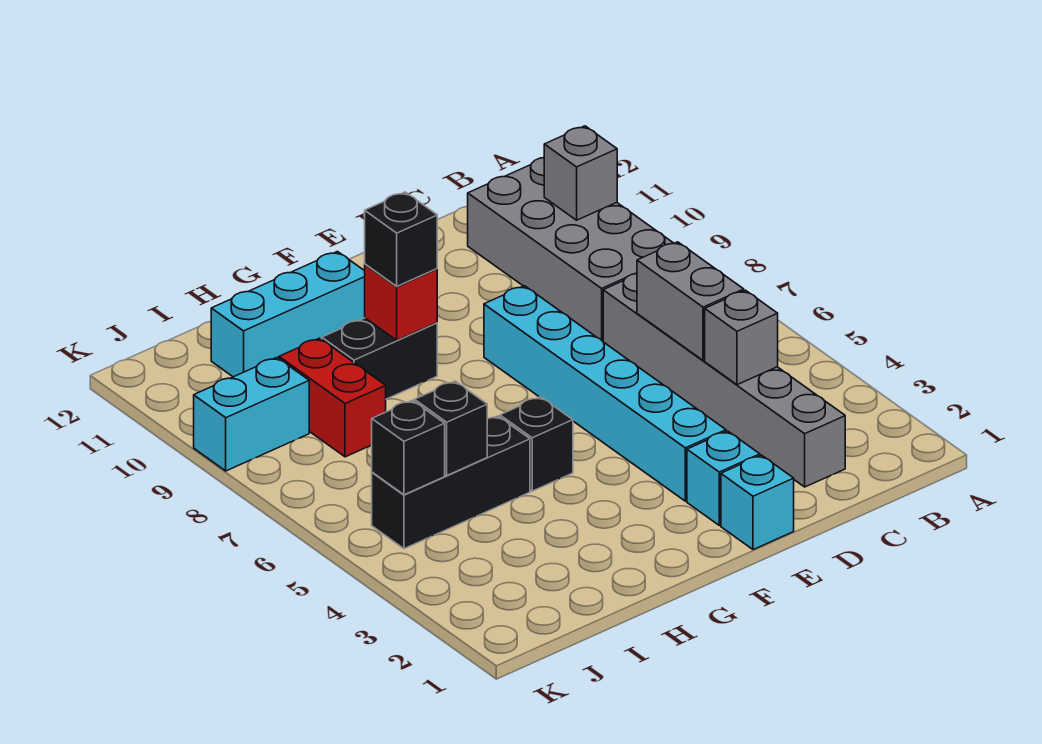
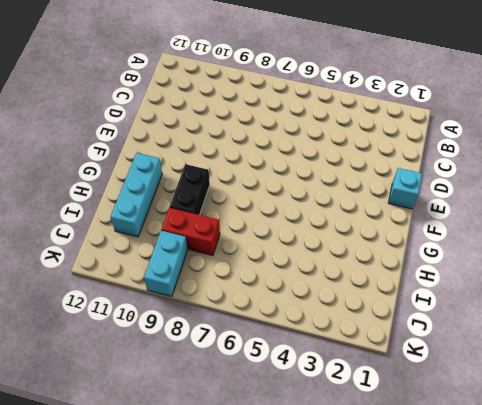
none -> grey brick B8:C11 level 1
none -> grey brick C2:C7 level 1
none -> cyan brick E2 level 1

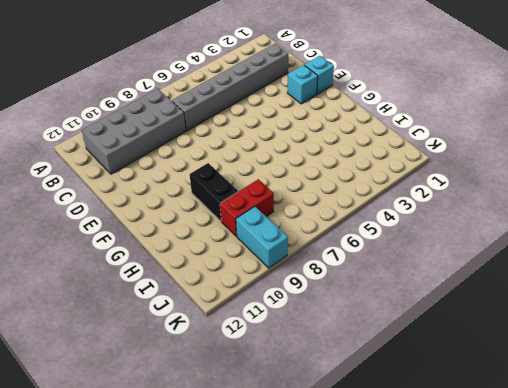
none -> cyan brick E3:E8 level 1
none -> black brick G5 level 1
none -> cyan brick G11:I11 level 1

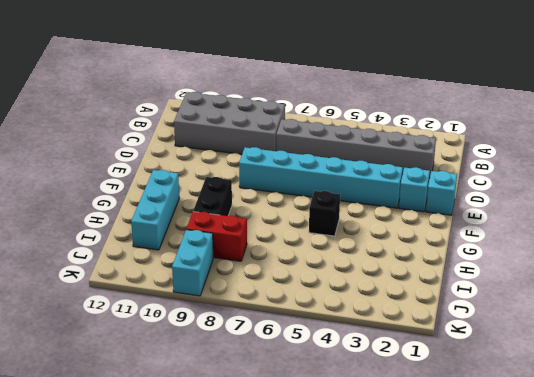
none -> black brick H5:J5 level 1
none -> grey brick B10 level 2
none -> grey brick C4 level 2

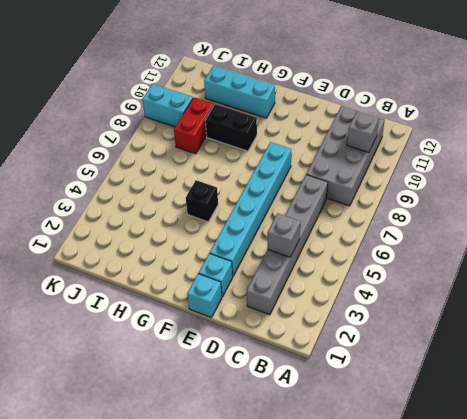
none -> black brick H5:J5 level 1
none -> grey brick C5:C6 level 2
none -> red brick G9 level 2

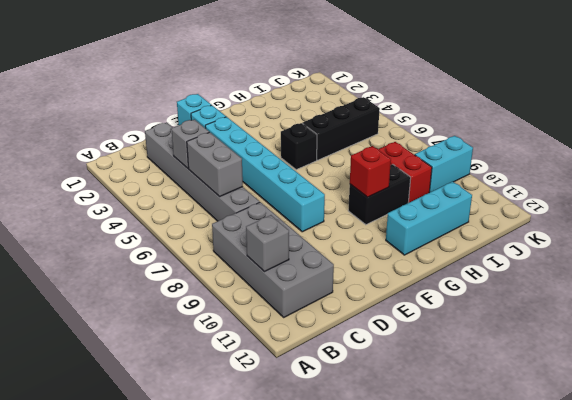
none -> black brick I5 level 2
none -> black brick J5 level 2
none -> black brick G9 level 3

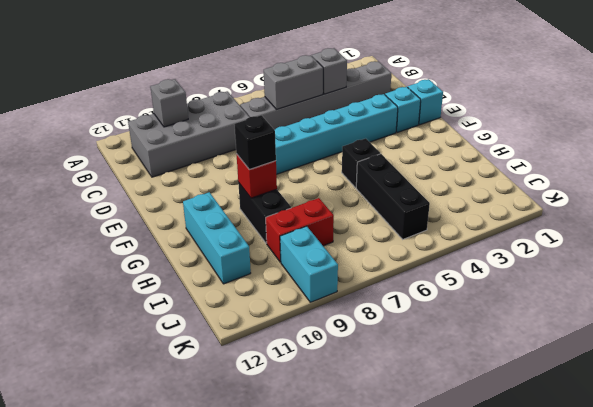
none -> black brick I5 level 2
none -> black brick J5 level 2

